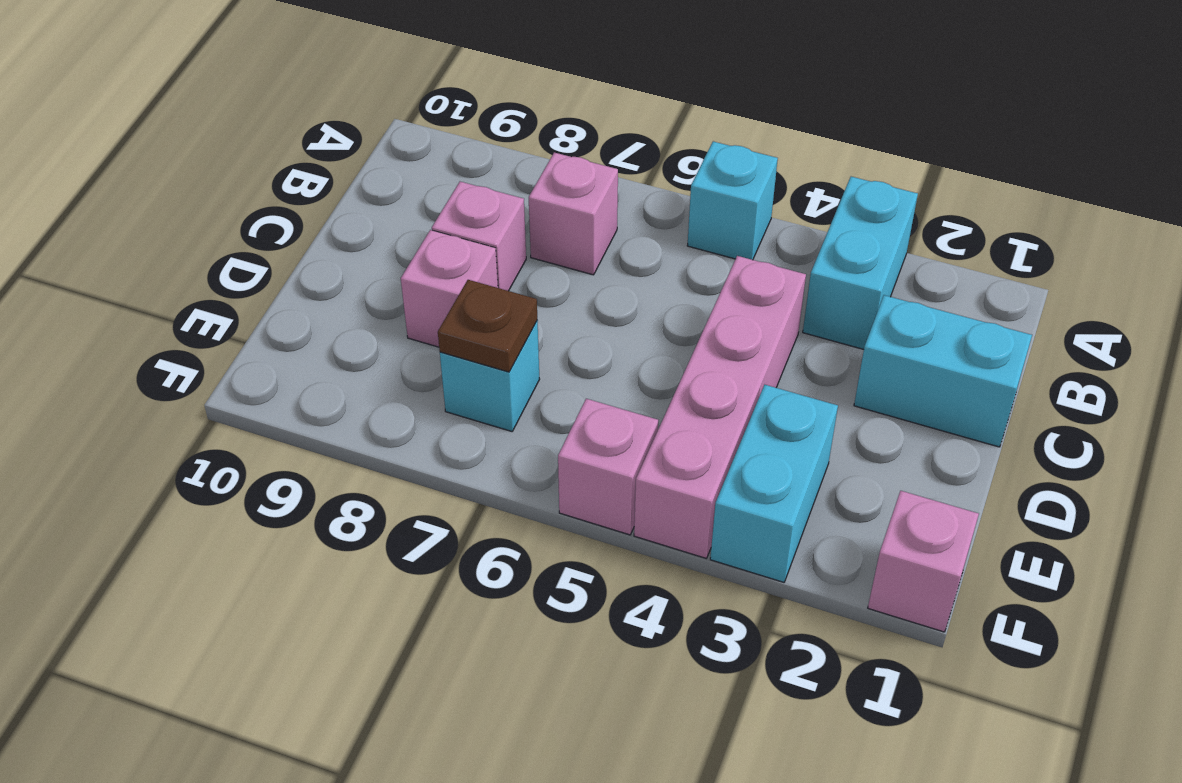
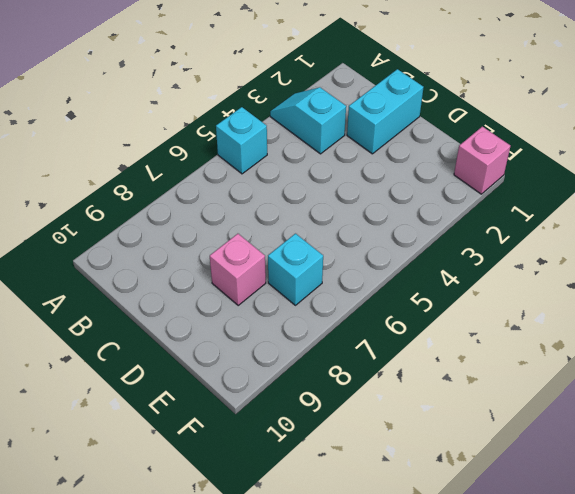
cyan slope A3:B3 level 1 top B -> cyan brick A3:B3 level 1
none -> pink brick B7 level 1
none -> pink brick C4:F4 level 1
none -> pink brick C8 level 1

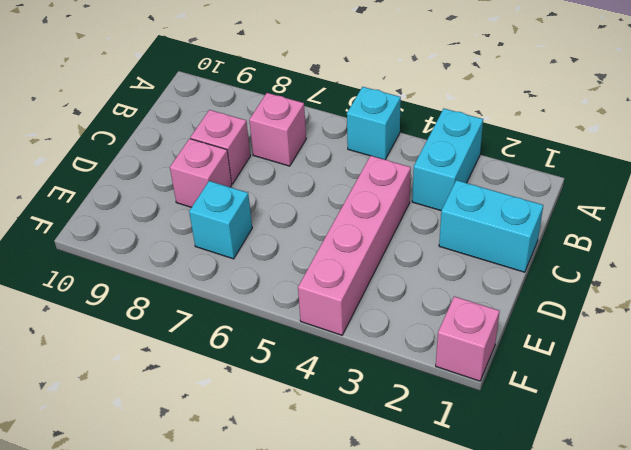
none -> cyan brick E3:F3 level 1
none -> pink brick F5 level 1
none -> brown plate E7 level 2

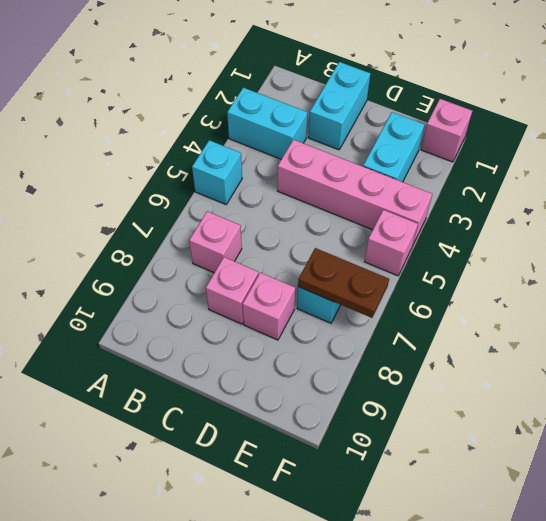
cyan brick E2:E3 level 1 -> cyan brick E3:F3 level 1
brown plate E7:F7 level 2 -> brown plate E7 level 2

